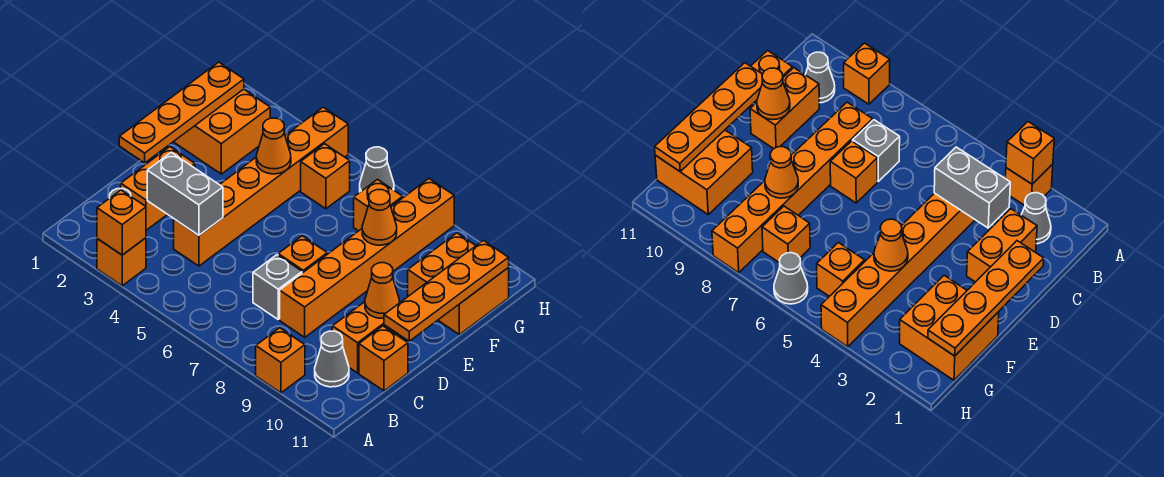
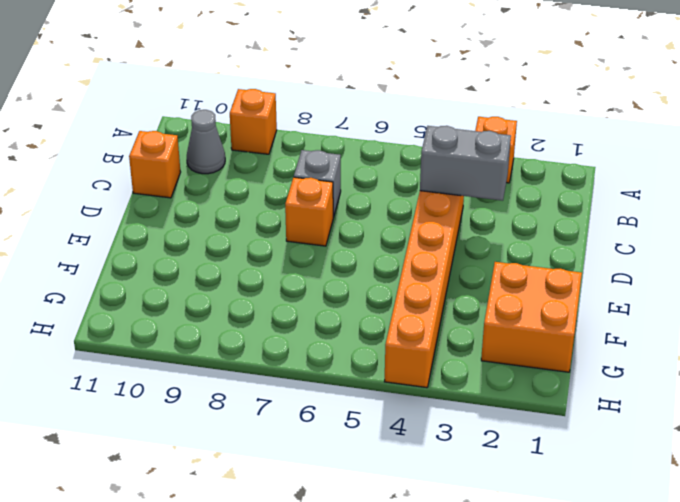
none -> grey cone B2 level 1
none -> orange brick C2:D2 level 1
none -> orange brick C8:H8 level 1

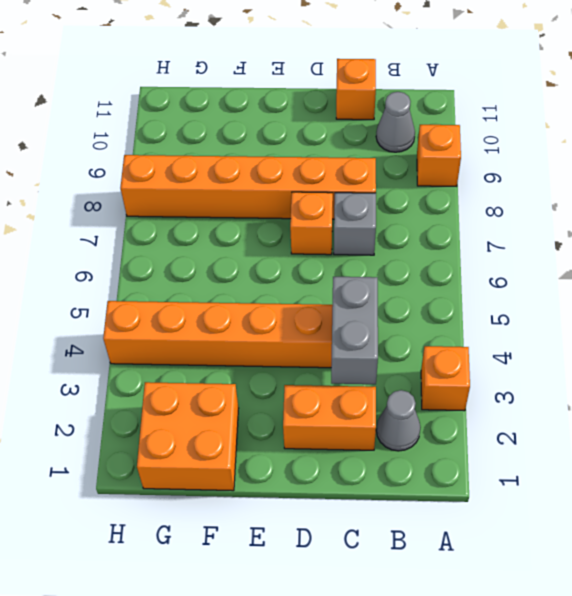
none -> orange brick C10:D10 level 1
none -> orange brick F10:G11 level 1
none -> orange brick G5 level 1

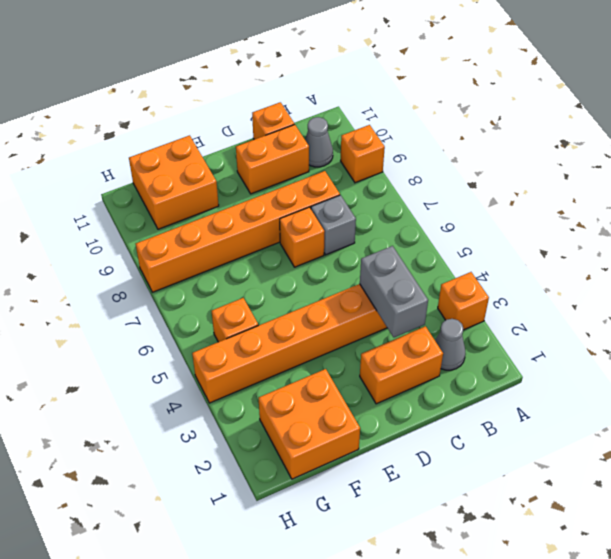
none -> orange brick G7 level 1
none -> grey cone H6 level 1
none -> orange brick A3 level 2

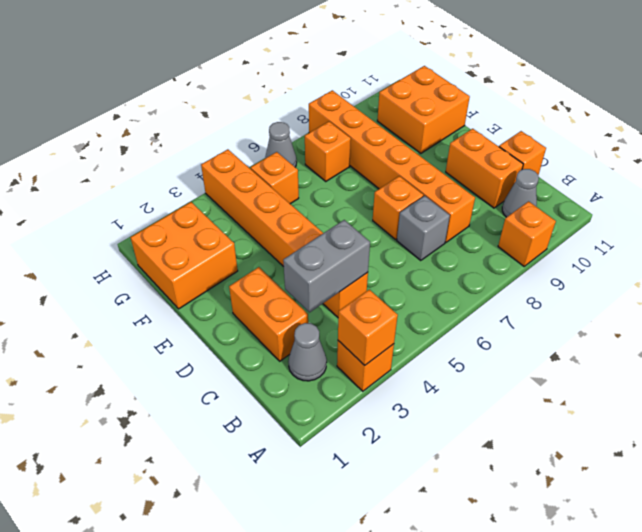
none -> orange plate D1:G1 level 2
none -> orange cone D10 level 2
none -> orange plate D11:G11 level 2

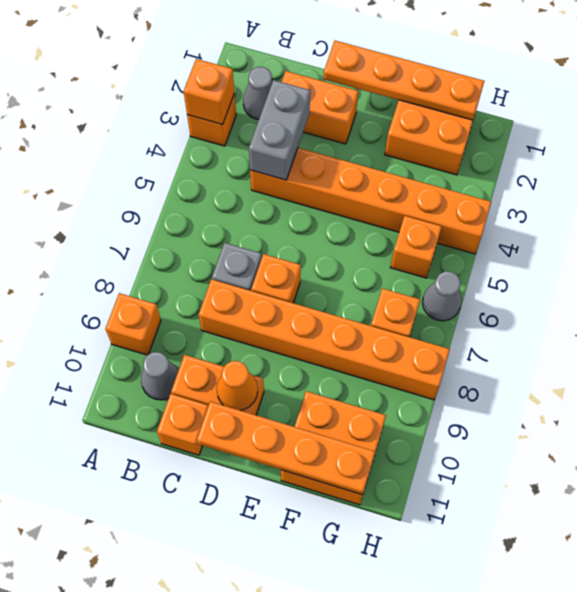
none -> orange cone F4 level 2
none -> orange cone F8 level 2

